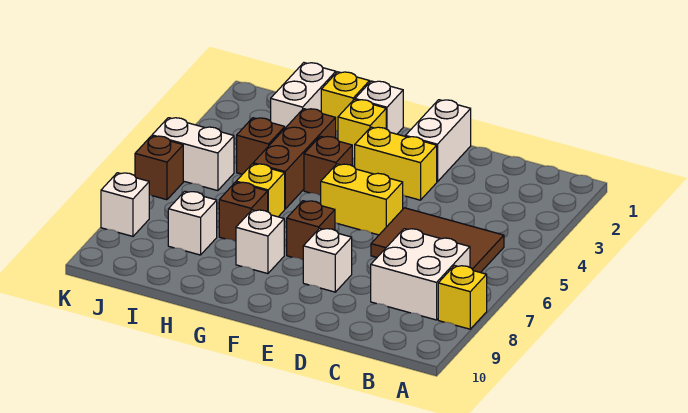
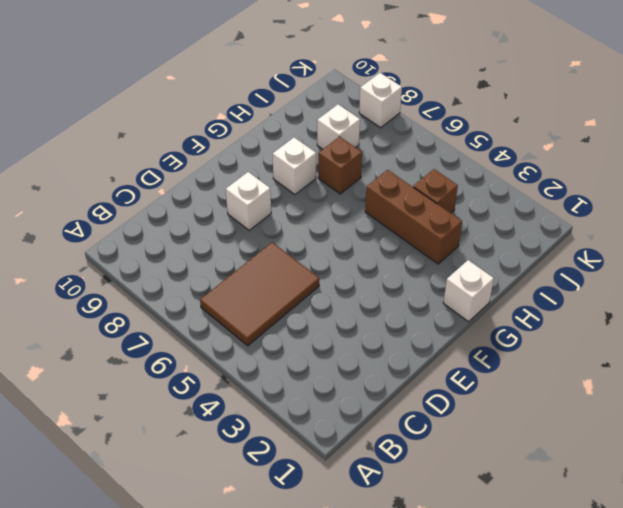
none -> yellow brick A8 level 1
none -> white brick B7:C8 level 1
none -> white brick E1:E2 level 1

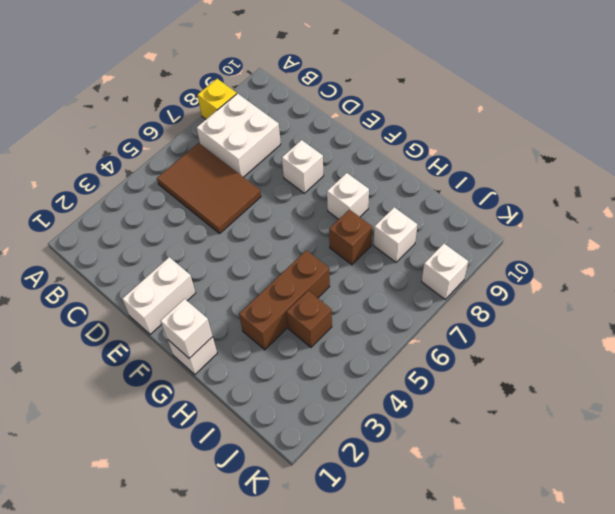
white brick G1 level 2 -> none
none -> yellow brick E3:F3 level 1
none -> yellow brick E5:F5 level 1
none -> brown brick F7 level 1

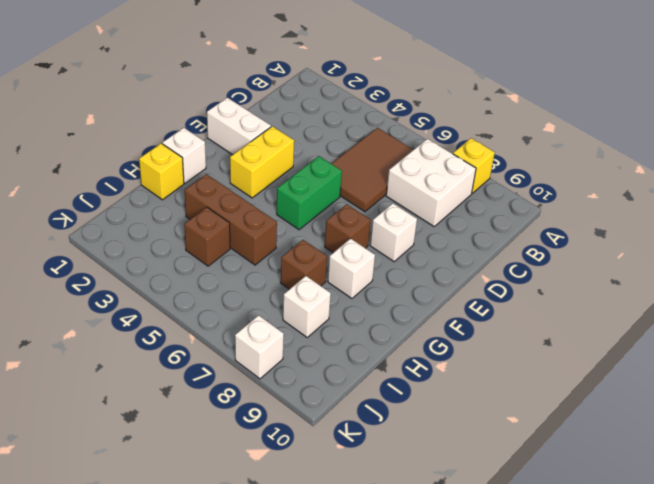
green brick E5:F5 level 1 -> yellow brick E5:F5 level 1
none -> yellow brick G2 level 1
none -> brown brick G4 level 1
none -> yellow brick H6 level 1

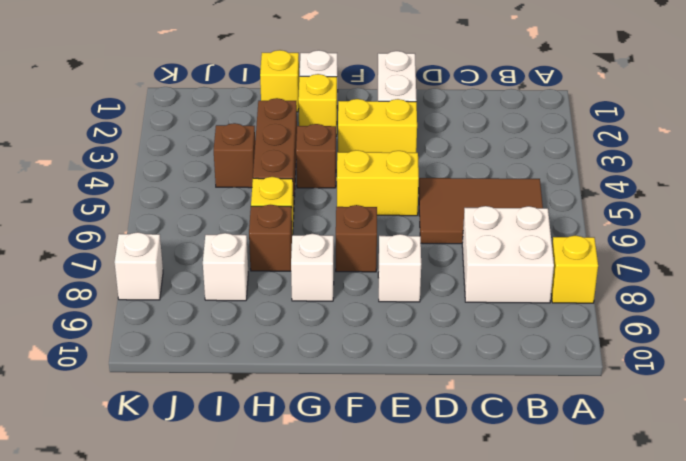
none -> white brick I1:I2 level 1
none -> white brick J5:K5 level 1
none -> brown brick K6 level 1

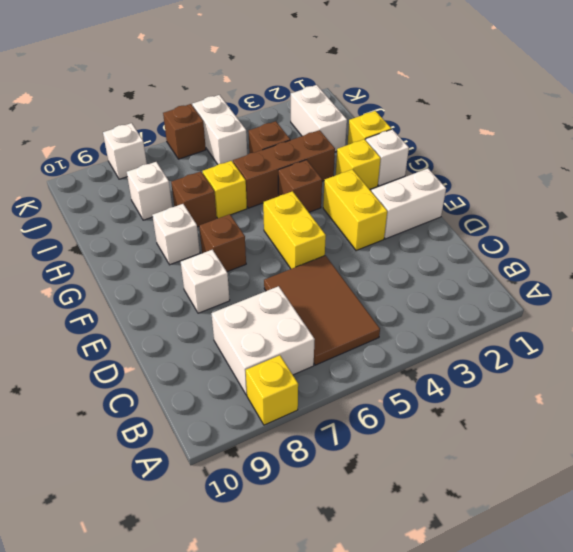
white brick I2:J2 level 1 -> white brick I1:I2 level 1

